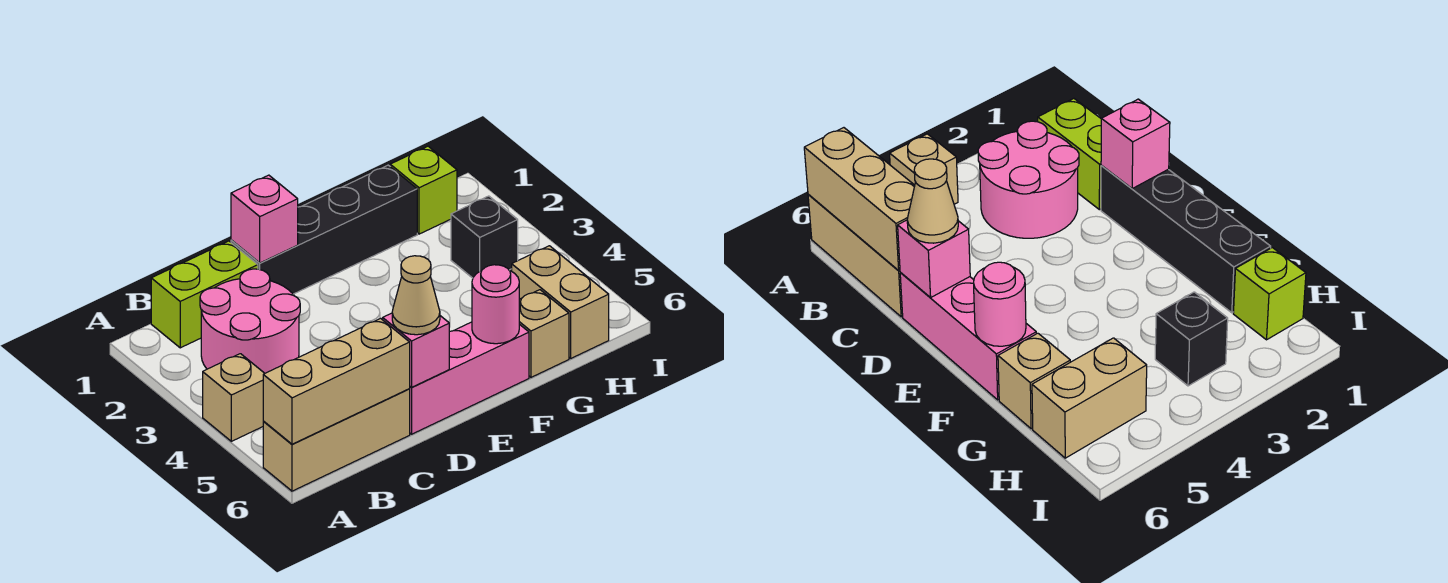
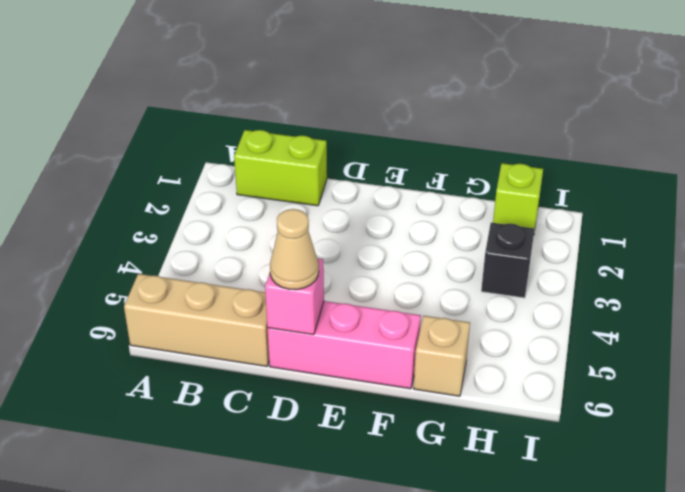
none -> tan brick A4 level 1
none -> pink round brick B2:C3 level 1
none -> black brick D1:G1 level 1

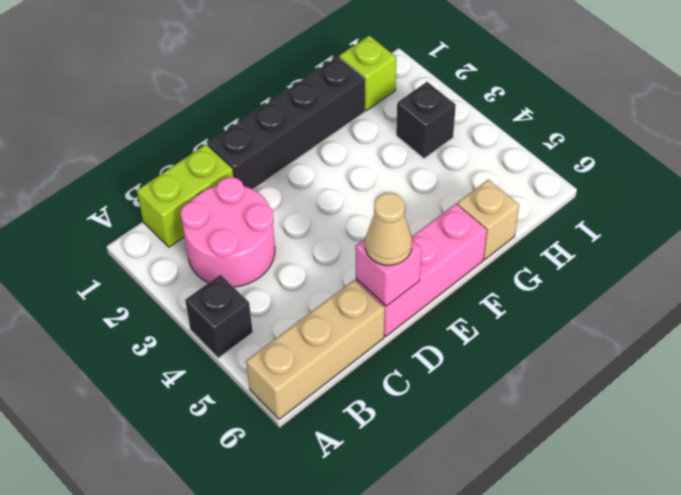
black brick A4 level 1 -> tan brick A4 level 1
none -> tan brick H5:H6 level 1
none -> tan brick A6:C6 level 2
none -> pink brick D1 level 2

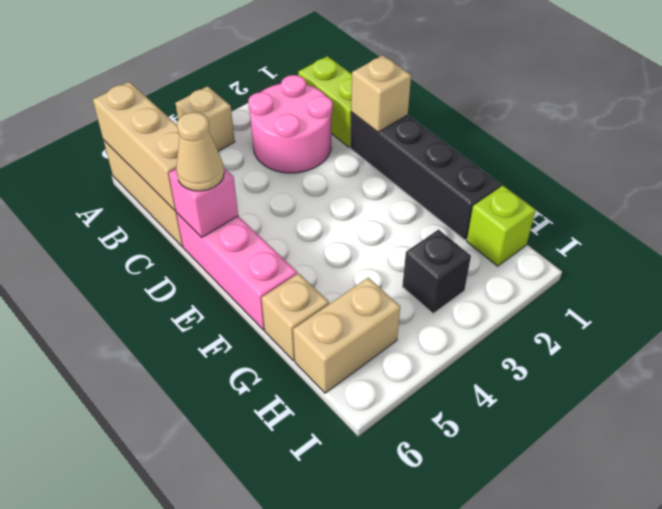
tan brick D1 level 2 -> pink brick D1 level 2
none -> pink round brick F6 level 2

